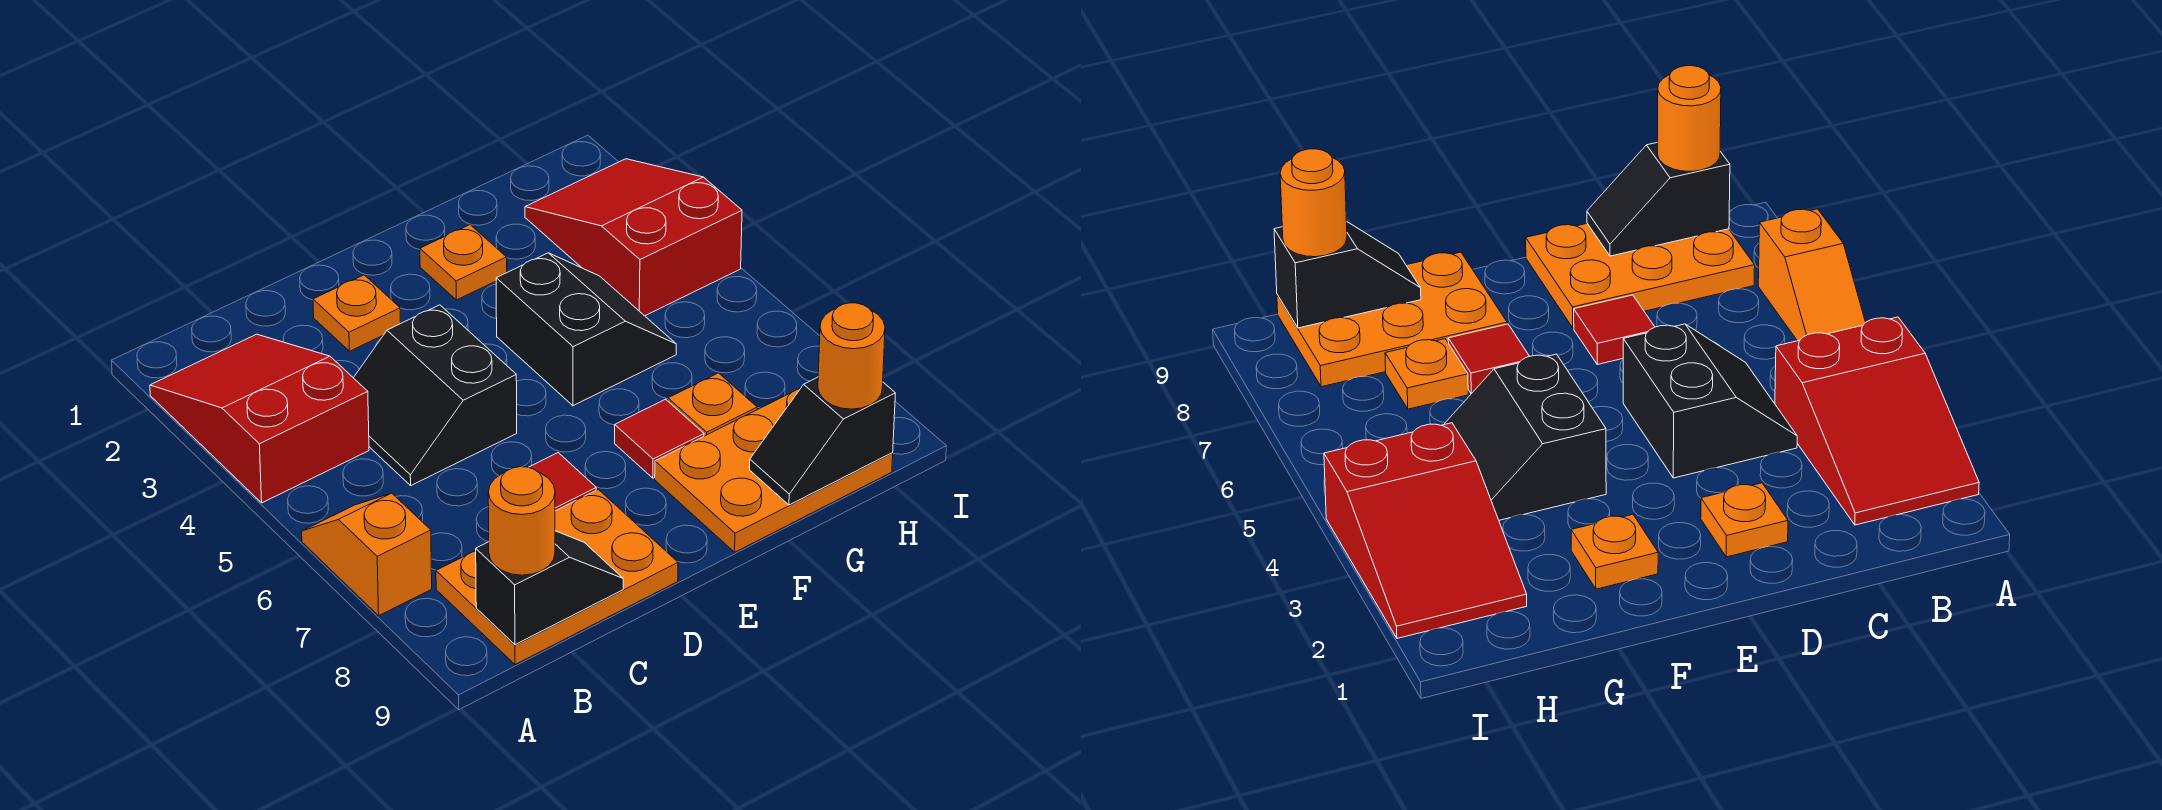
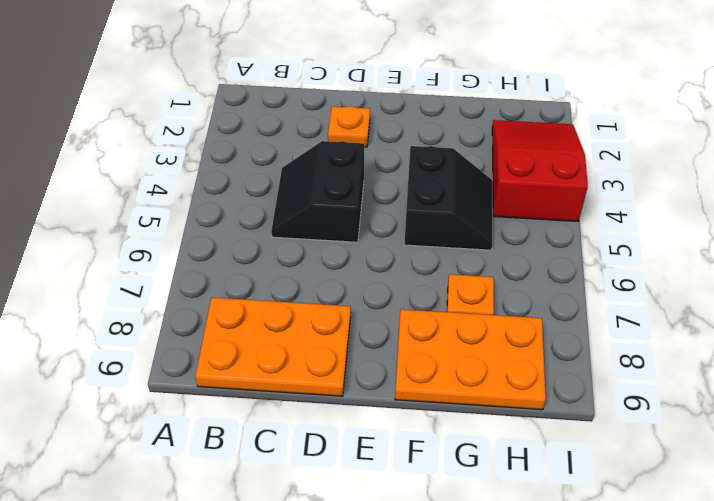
none -> red slope A2:B4 level 1 top 4
none -> orange slope A6:A7 level 1 top 7
none -> red tile D7 level 1

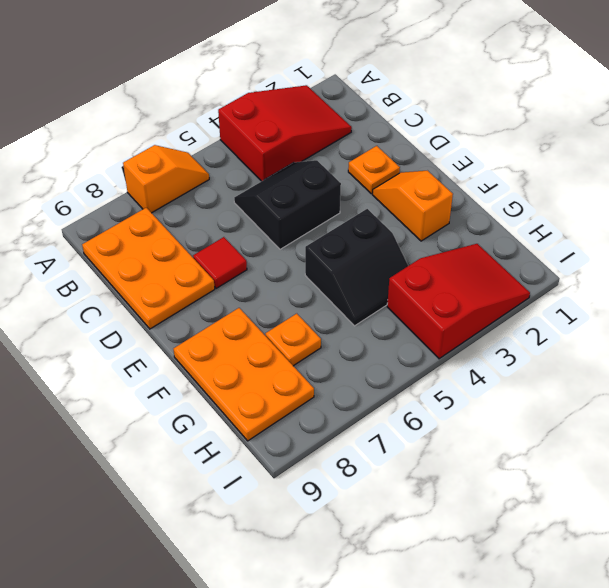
orange slope E2:F2 level 1 top F -> orange plate F2 level 1
none -> red tile F7 level 1
none -> black slope B9:C9 level 2 top B
none -> black slope G9:H9 level 2 top H

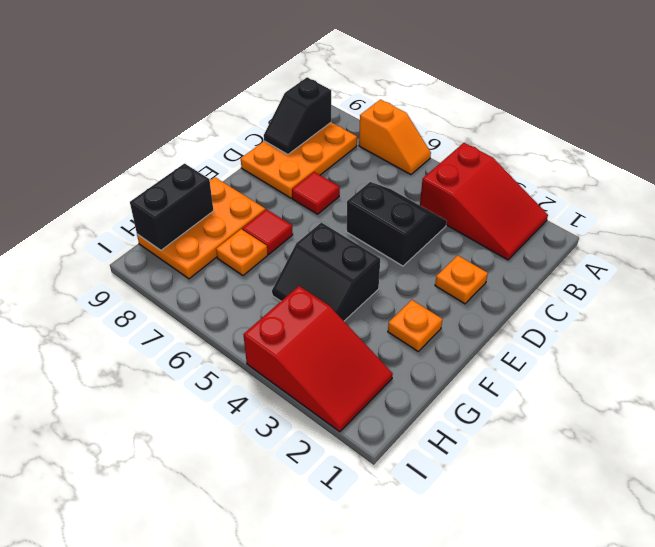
black brick G9:H9 level 2 -> black slope G9:H9 level 2 top H
none -> orange round brick B9 level 3
none -> orange round brick H9 level 3

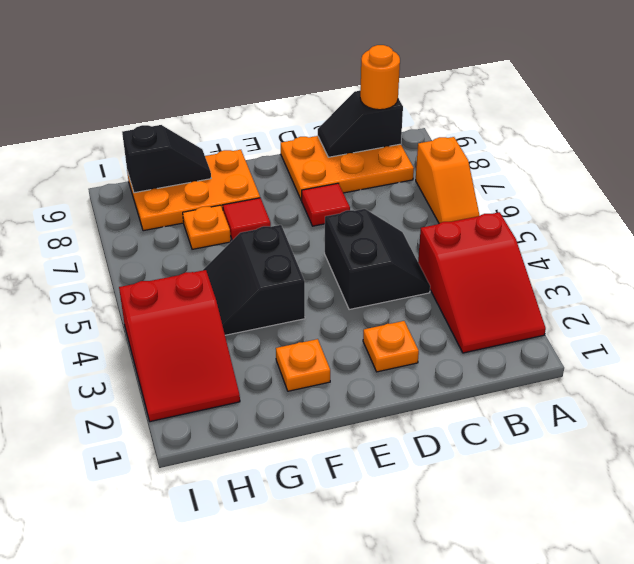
none -> orange round brick H9 level 3

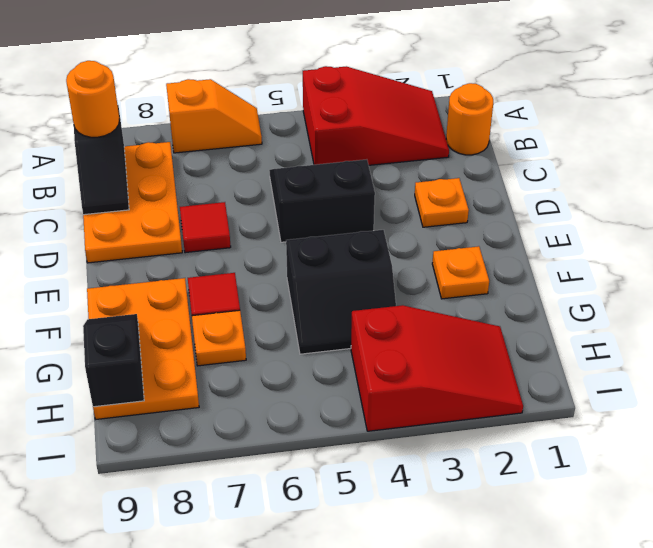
orange round brick B1 level 1 -> orange round brick H9 level 3

